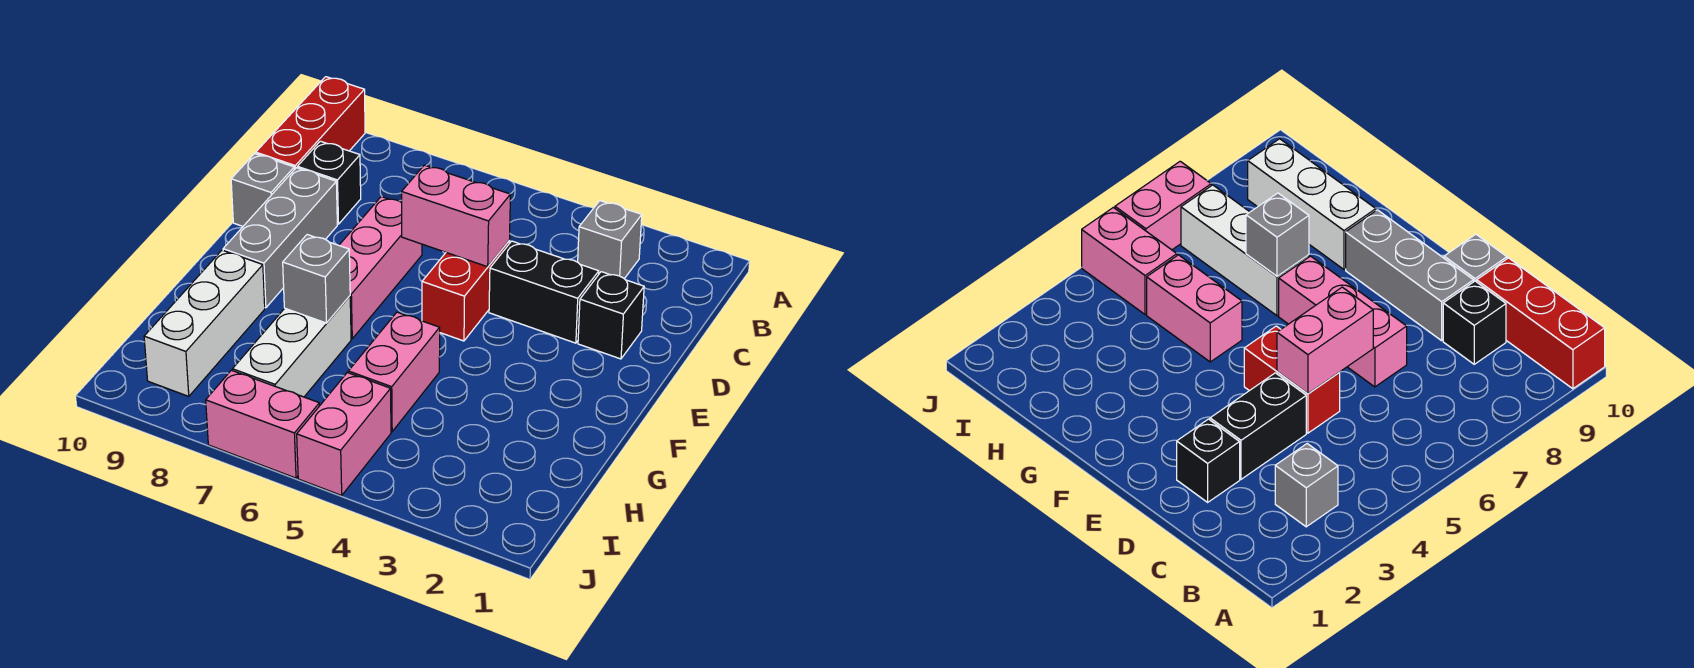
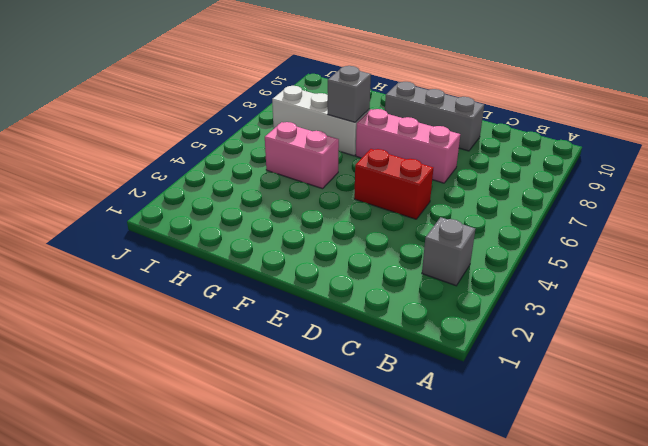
none -> red brick A10:C10 level 1
none -> black brick C9 level 1
none -> black brick D2 level 1

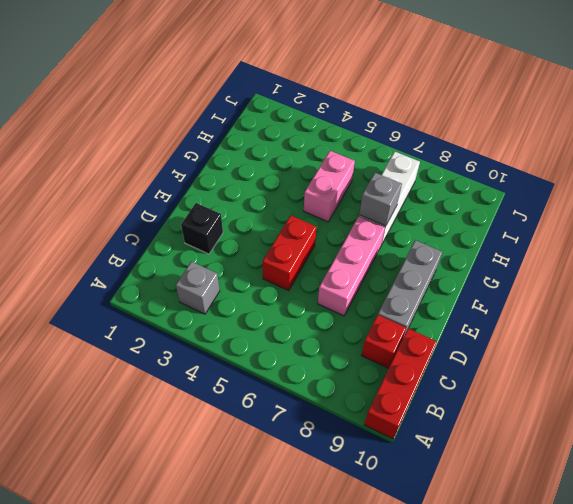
red brick C9 level 1 -> black brick C9 level 1
none -> black brick D3:D4 level 1
none -> grey brick D10 level 1
none -> white brick G9:I9 level 1

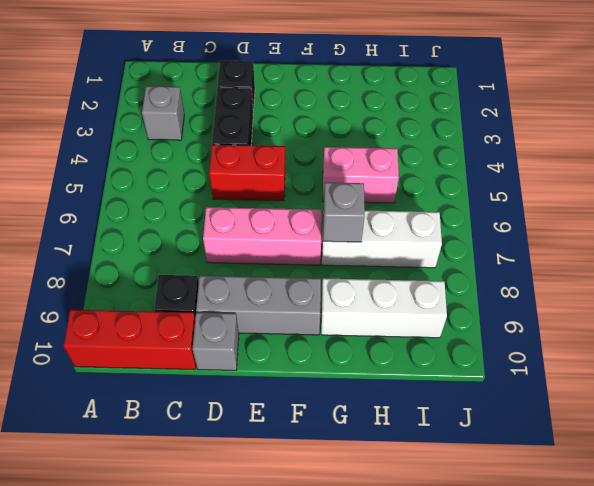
none -> pink brick I5:J5 level 1
none -> pink brick J6:J7 level 1
none -> pink brick D5:D6 level 2

